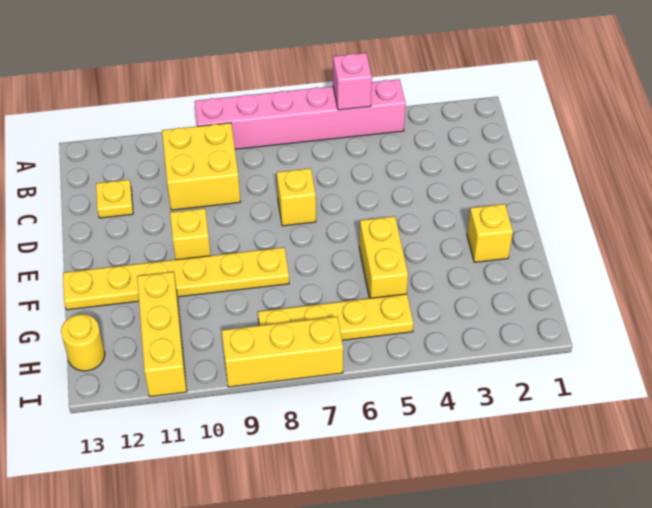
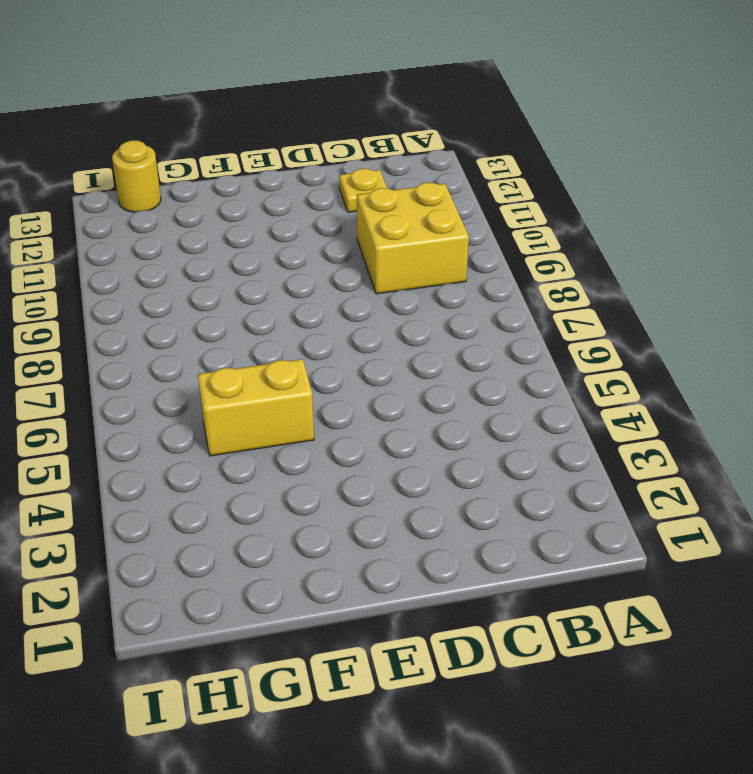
none -> pink brick A4:A9 level 1
none -> yellow brick D7 level 1
none -> yellow brick E10 level 1

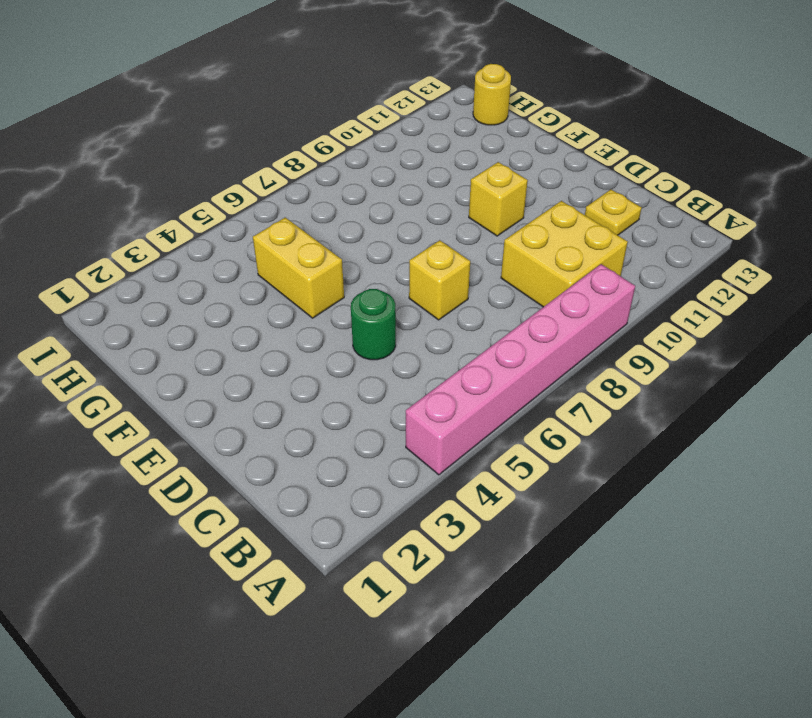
green round brick D5 level 1 -> none
none -> yellow brick F2 level 1
none -> yellow plate F8:F13 level 1
none -> yellow brick G11:I11 level 1

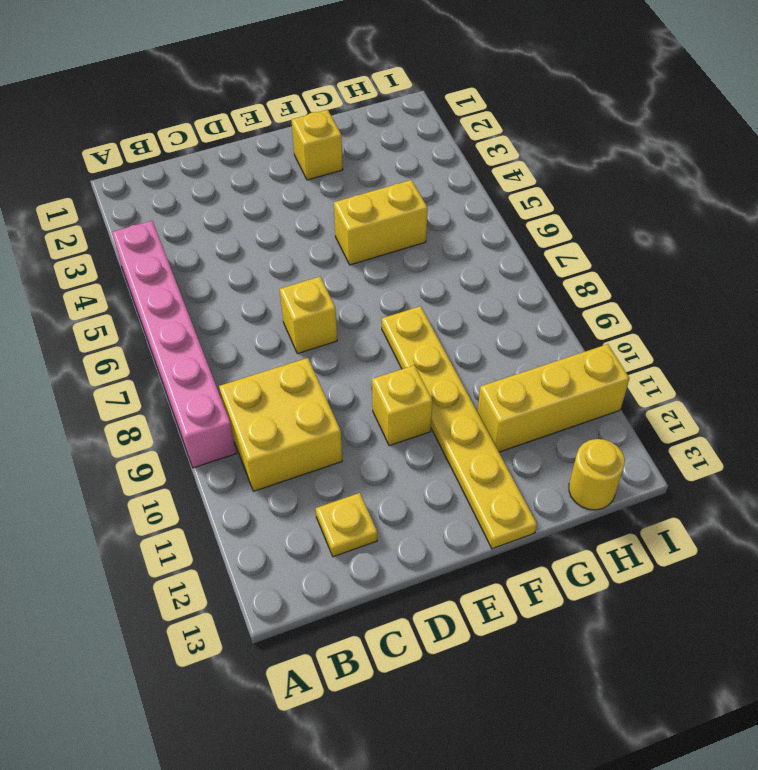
none -> yellow plate H5:H8 level 1
none -> yellow brick I7:I9 level 1
none -> pink brick A5 level 2

